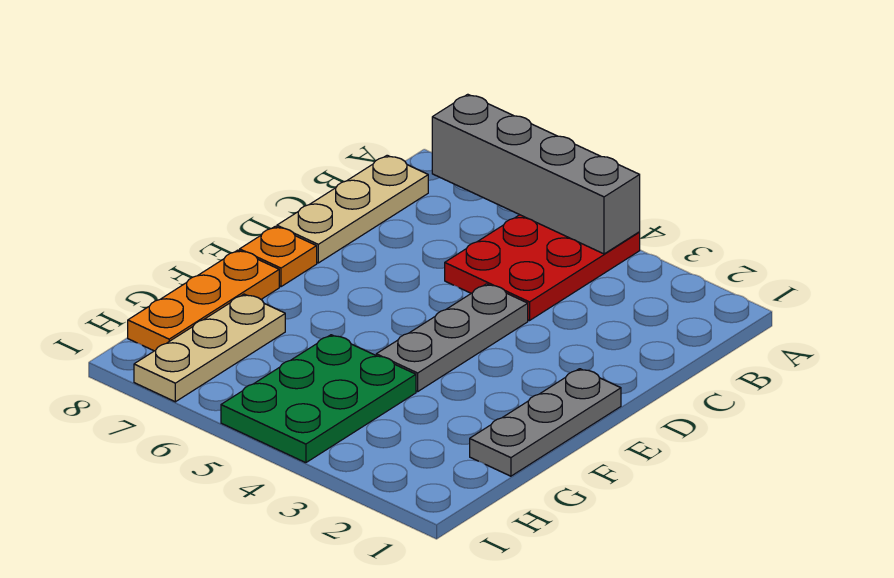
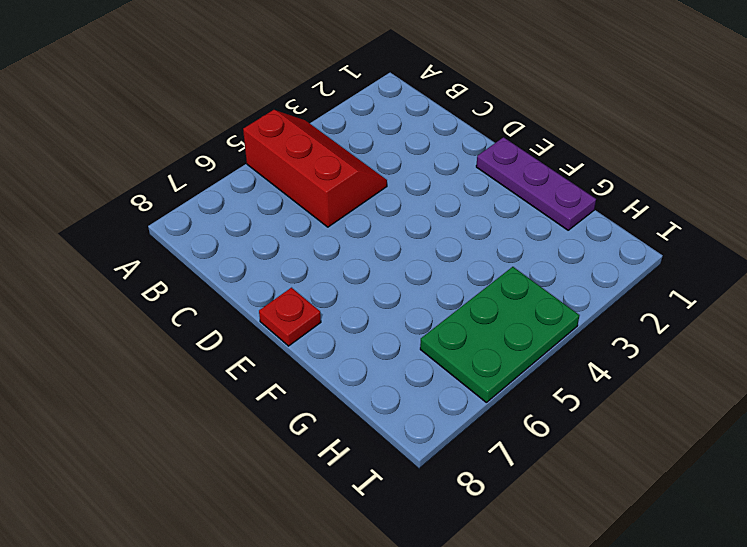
red slope A4:C5 level 1 top 5 -> red plate A4:C5 level 1
purple plate E1:G1 level 1 -> grey plate E1:G1 level 1
red plate E8 level 1 -> orange plate E8 level 1
green plate H4:I6 level 1 -> green plate G4:I5 level 1
none -> tan plate B8:D8 level 1
none -> grey plate D4:F4 level 1

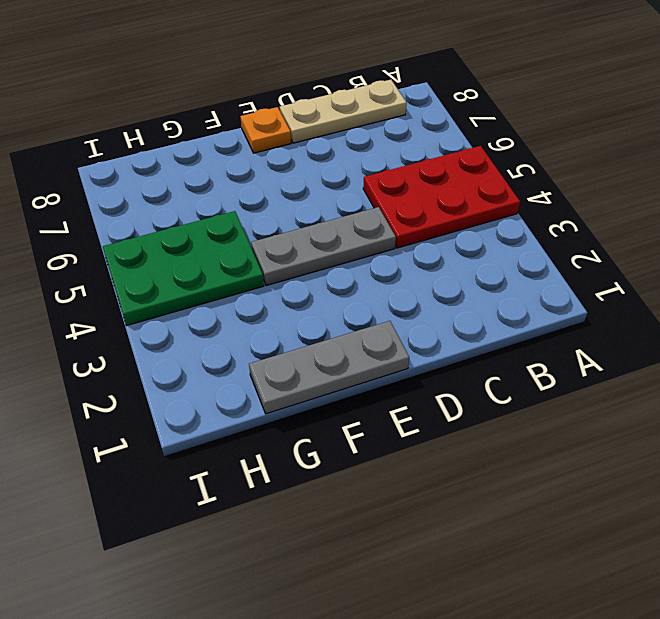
none -> orange plate F8:H8 level 1
none -> tan plate G7:I7 level 1

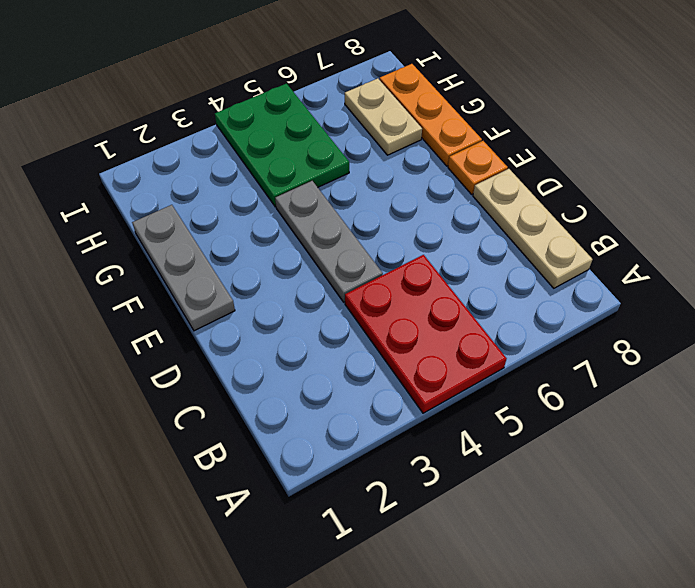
tan plate G7:H7 level 1 -> tan plate G7:I7 level 1
none -> grey brick A4:A7 level 2

